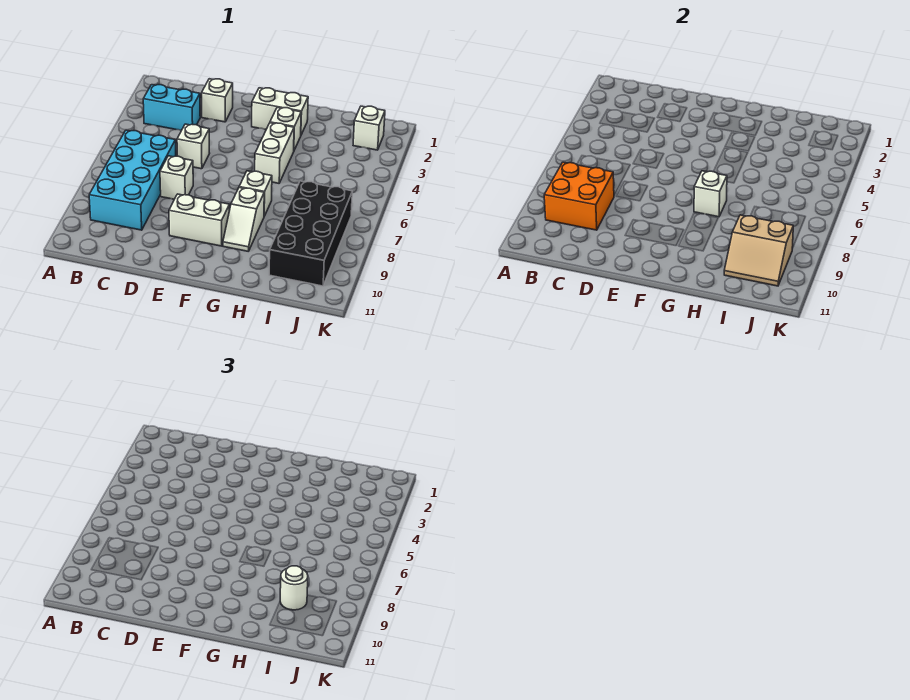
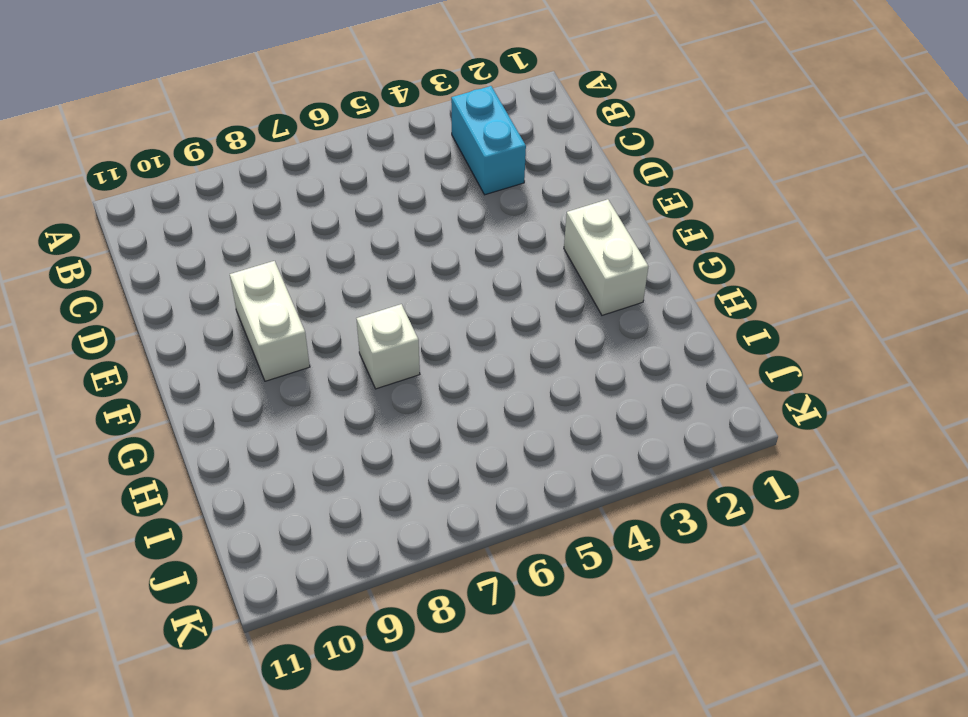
none -> cyan brick B6:C9 level 1
none -> white brick D2 level 1
none -> white brick D5 level 1

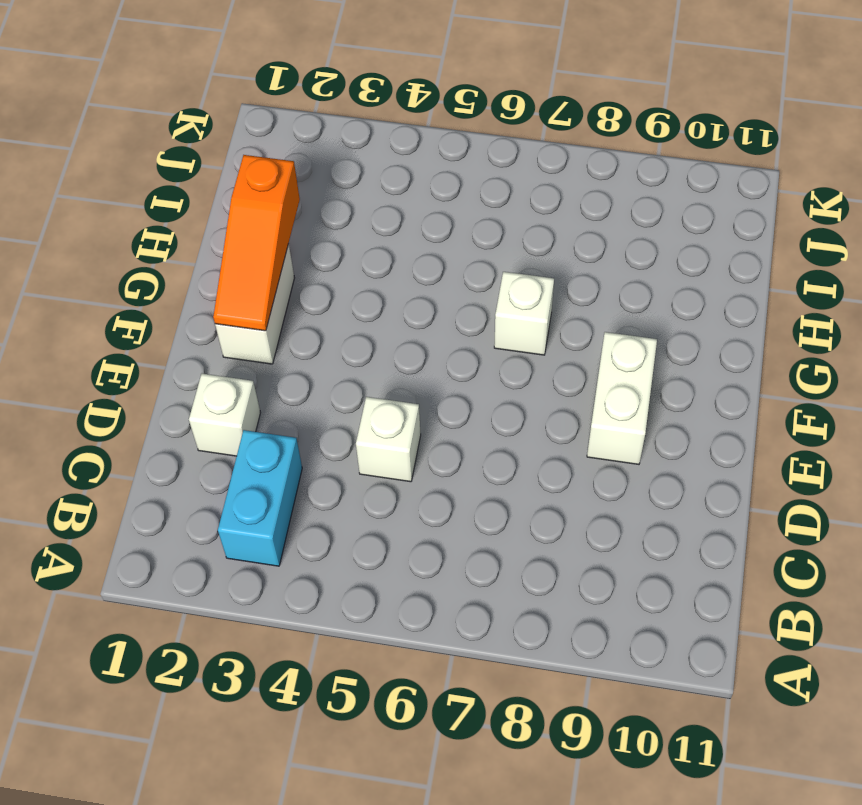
orange slope F2:H2 level 2 top H -> none
none -> cyan brick B6:C9 level 1
none -> white brick D7 level 1
none -> white brick G3 level 1

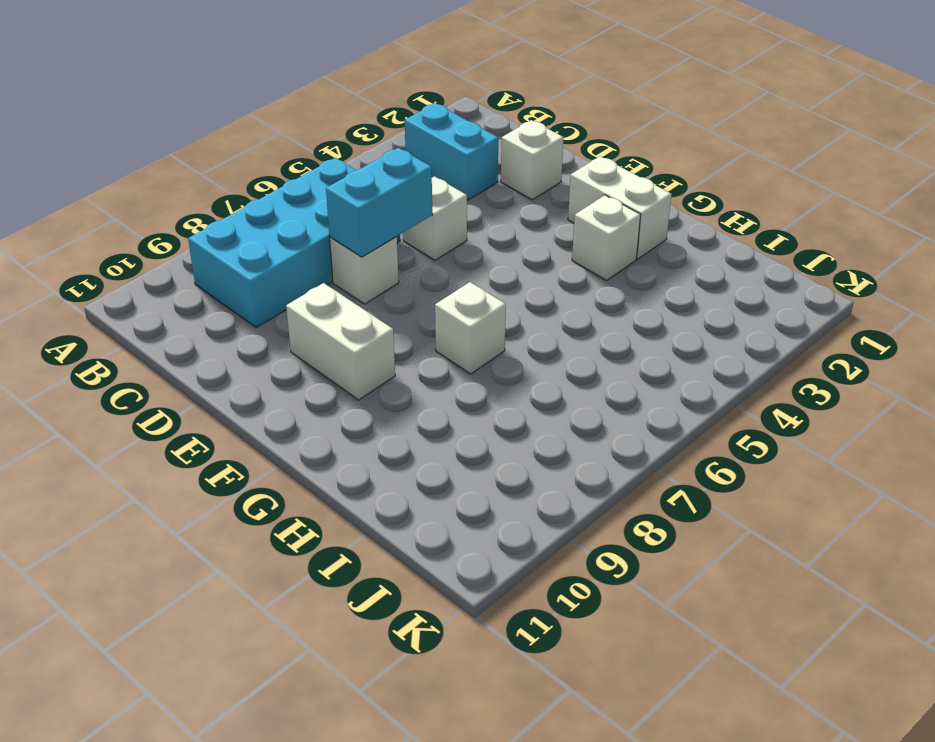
cyan brick D6:D7 level 2 -> none
none -> white brick G4:G5 level 1
none -> white slope G8:G9 level 1 top 8
none -> black brick I7:J10 level 1

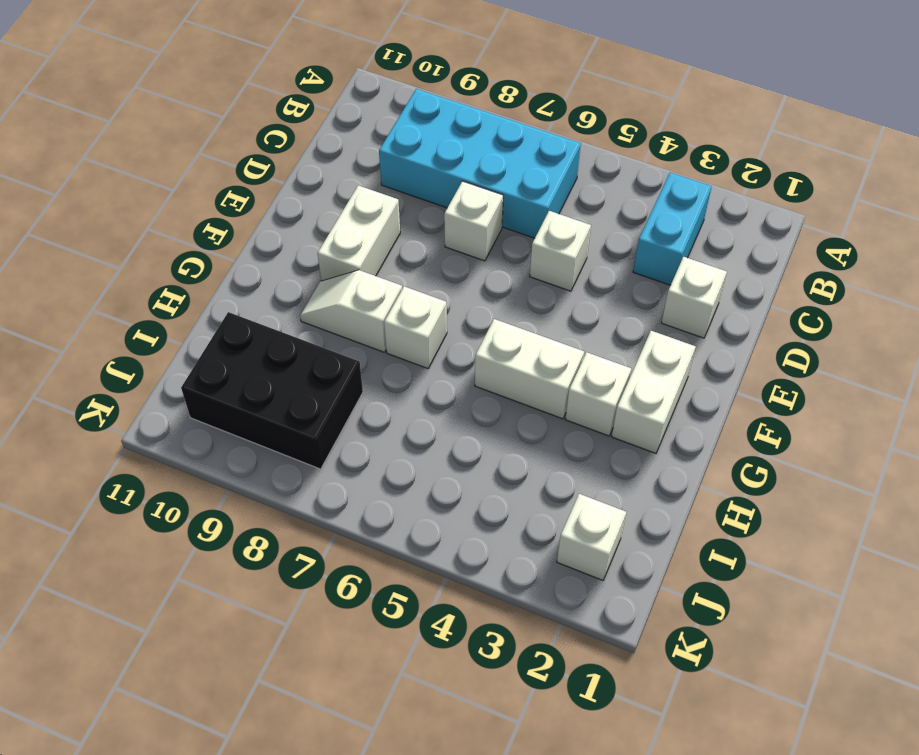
black brick I8:J10 level 1 -> black brick I7:J10 level 1
none -> orange brick B8:C9 level 2
none -> white brick G7 level 2
none -> tan slope I9:J10 level 2 top 9

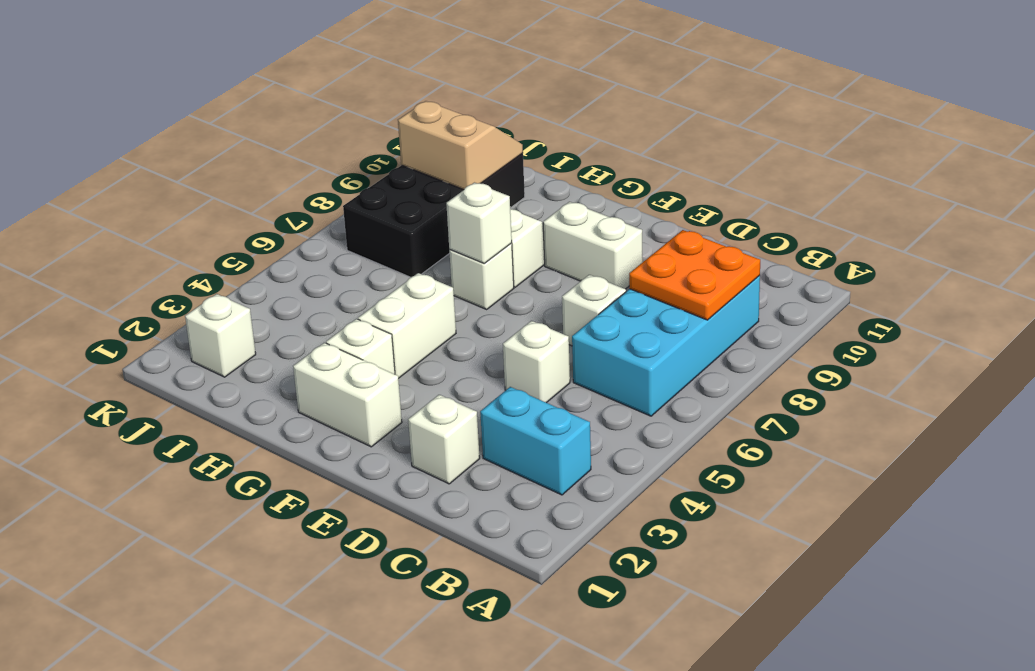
orange plate B8:C9 level 2 -> orange brick B8:C9 level 2
none -> white round brick I9 level 3

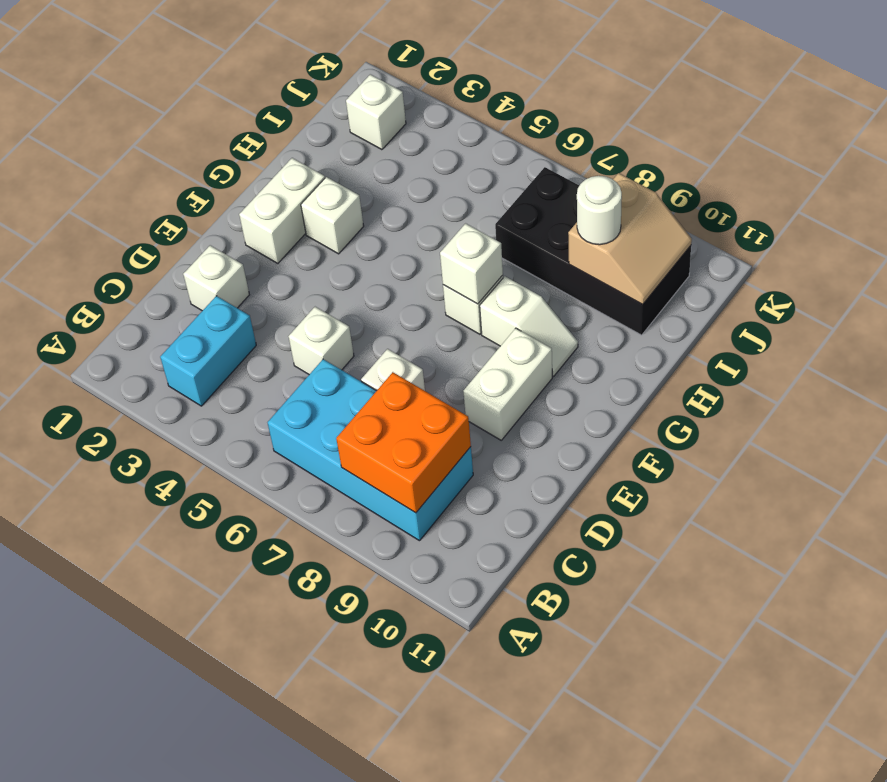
none -> white brick G4:G5 level 1

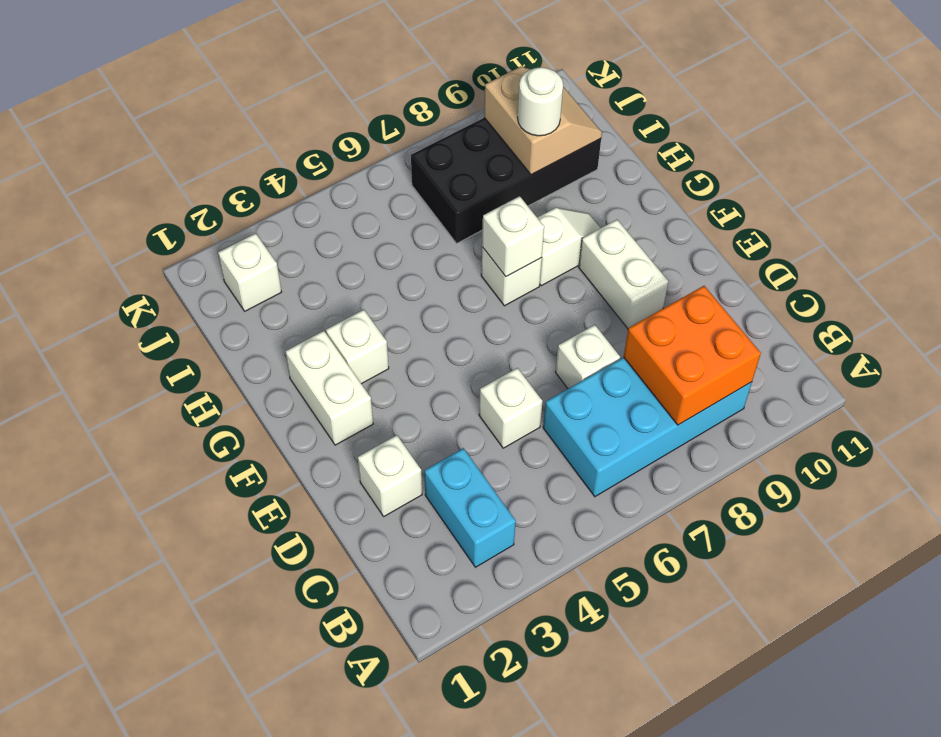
none -> white brick G4:G5 level 1

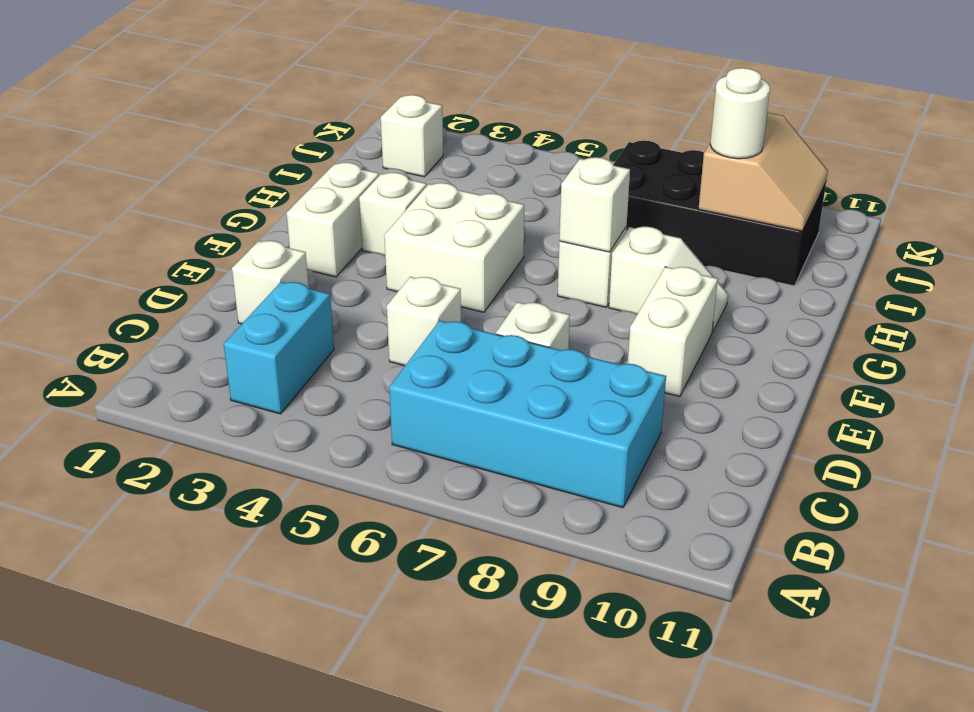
white brick F4:G5 level 1 -> white brick G4:G5 level 1
none -> orange brick B8:C9 level 2

